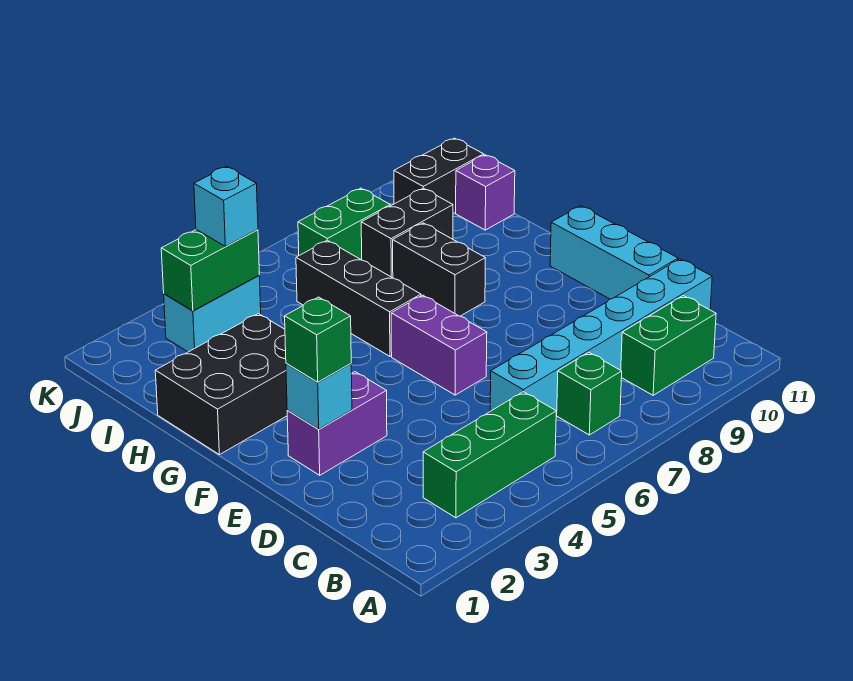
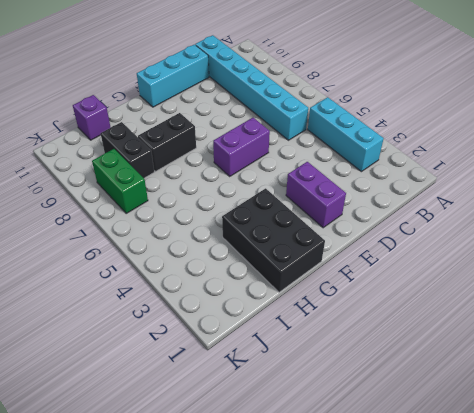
cyan brick B3:B5 level 1 -> green brick B3:B5 level 1
none -> green brick B7 level 1
none -> green brick B9:B10 level 1
none -> black brick G6:I6 level 1

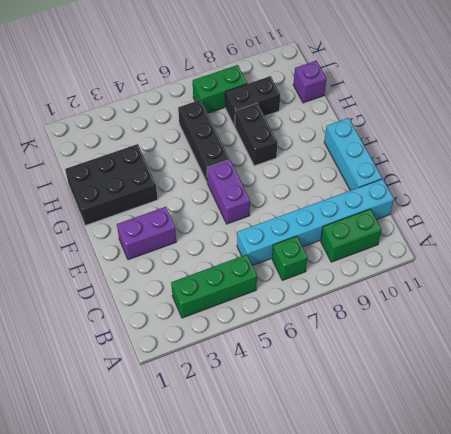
none -> cyan brick J3:J4 level 1
none -> black brick J10:J11 level 1
none -> cyan brick E2 level 2

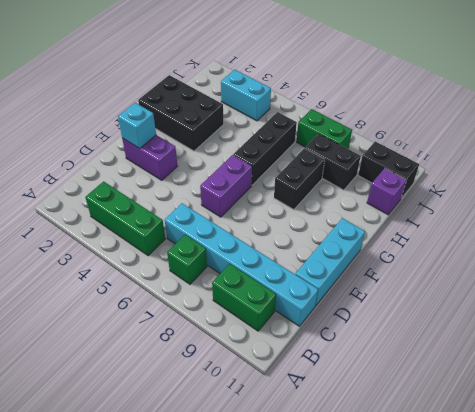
none -> green brick J3:J4 level 2
none -> green brick E2 level 3
none -> cyan brick J4 level 3

